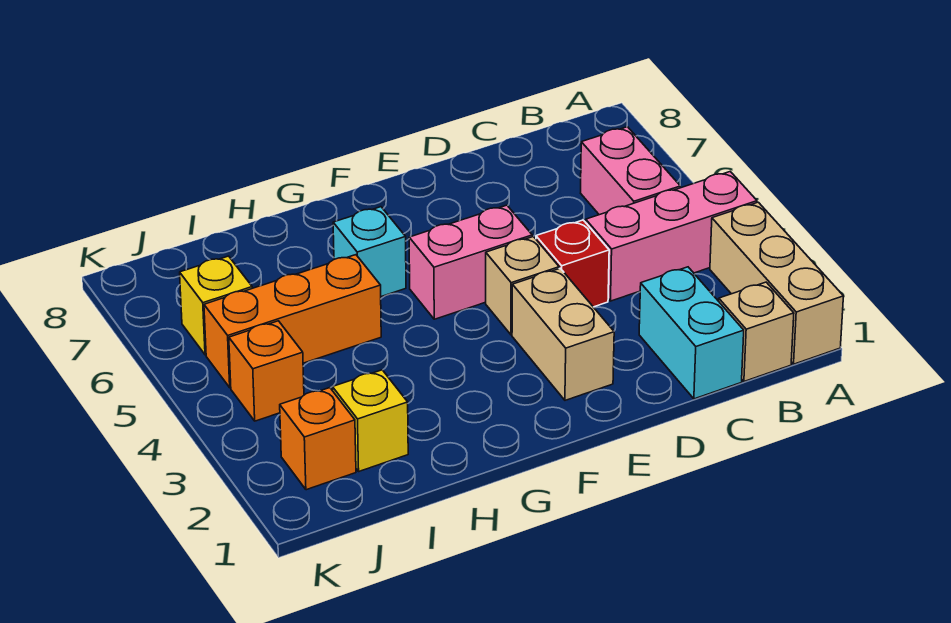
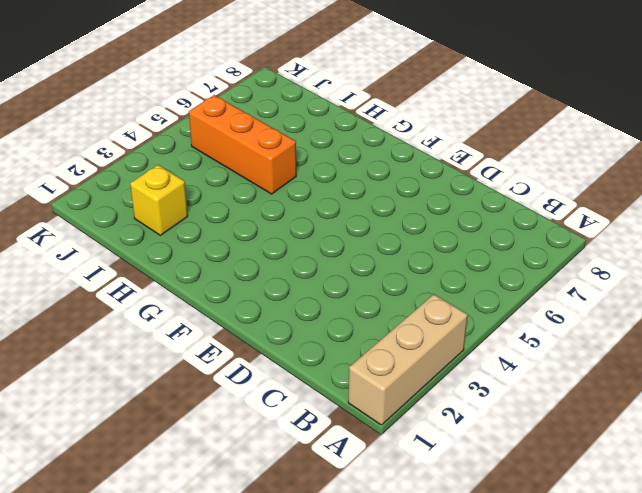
none -> pink brick A4:C4 level 1
none -> tan brick B1 level 1
none -> pink brick B5:B6 level 1

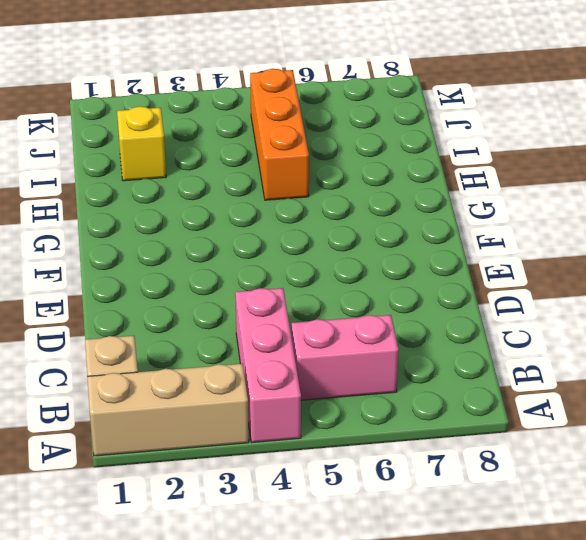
none -> cyan brick C1:C2 level 1
none -> red brick D4 level 1
none -> tan brick E2:E3 level 1

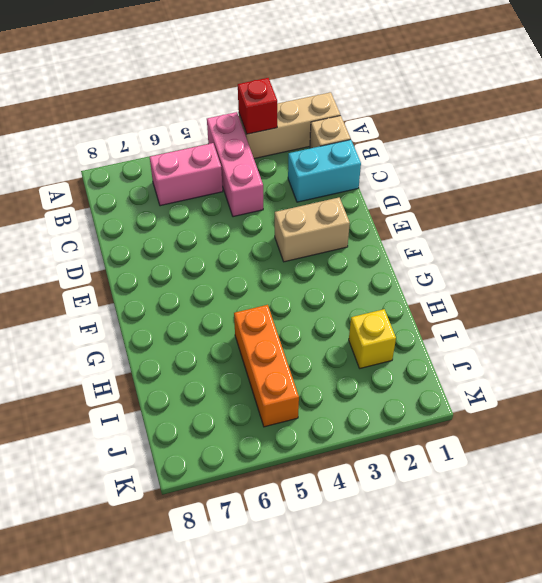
red brick A3 level 2 -> red brick D4 level 1
none -> tan brick E4 level 1
none -> pink brick E5:F5 level 1
none -> cyan brick G6 level 1

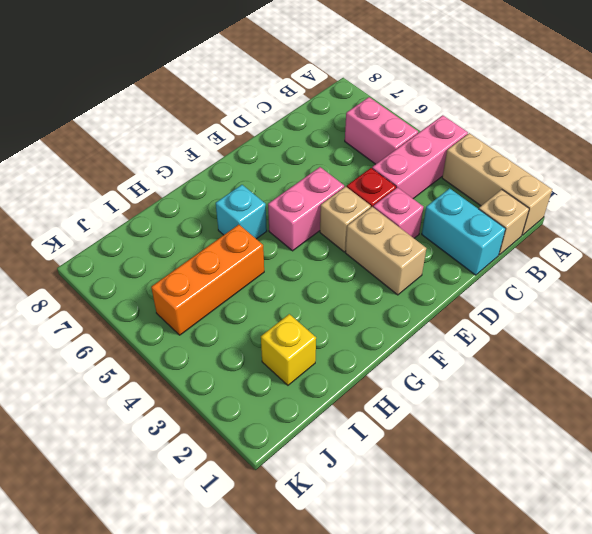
pink brick D3 level 1 -> none
none -> orange brick J2 level 1
none -> orange brick J4 level 1
none -> yellow brick J6 level 1

